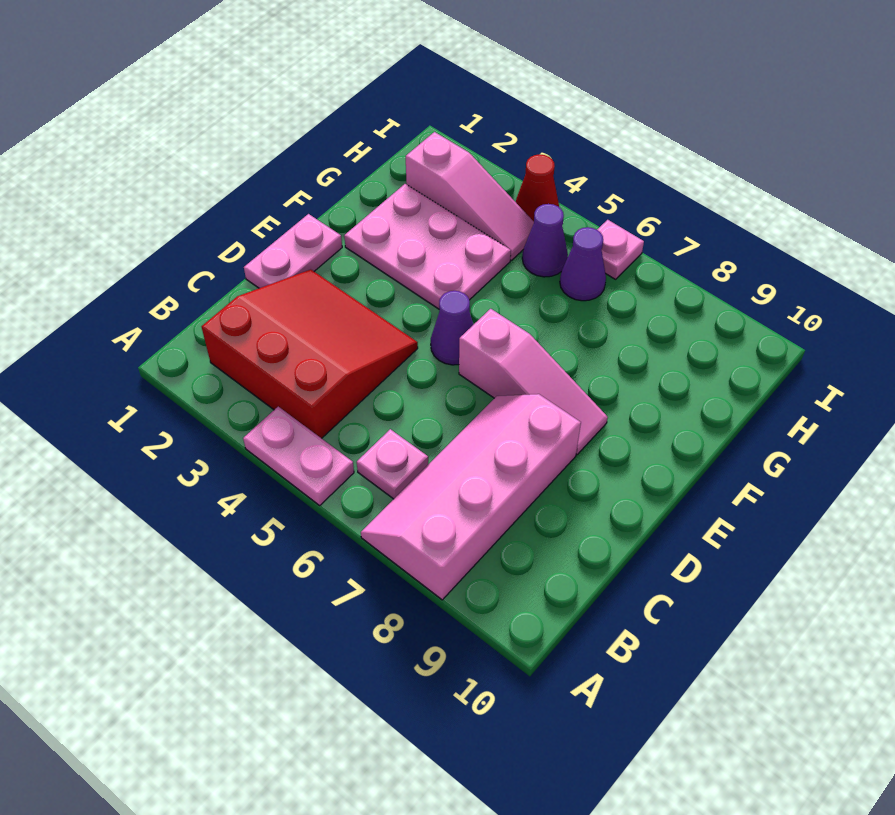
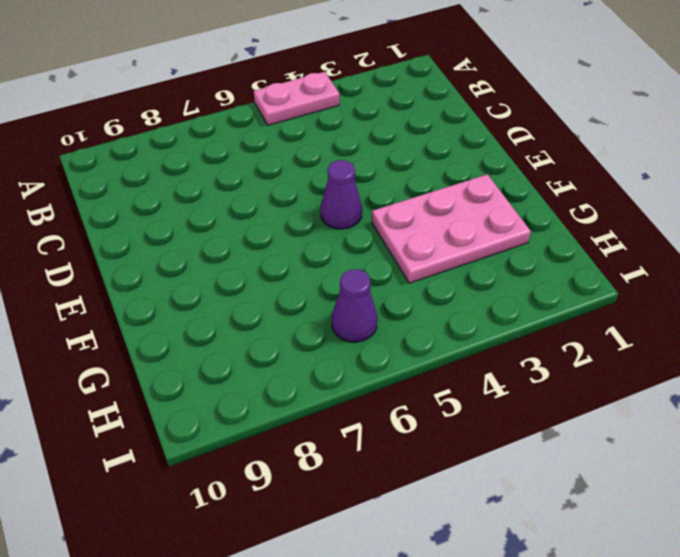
none -> pink slope A7:D8 level 1 top 8
none -> red slope B2:D4 level 1 top B
none -> pink plate B6 level 1

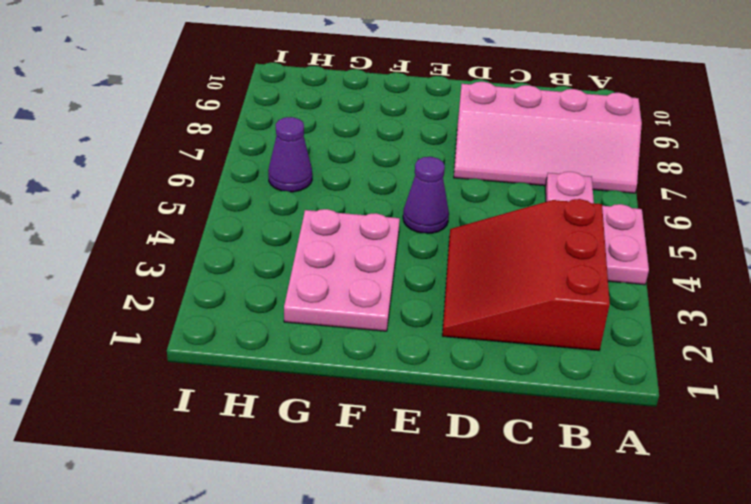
none -> pink plate D1:E1 level 1
none -> pink slope E6:E8 level 1 top 6
none -> pink slope H2:H4 level 1 top 2

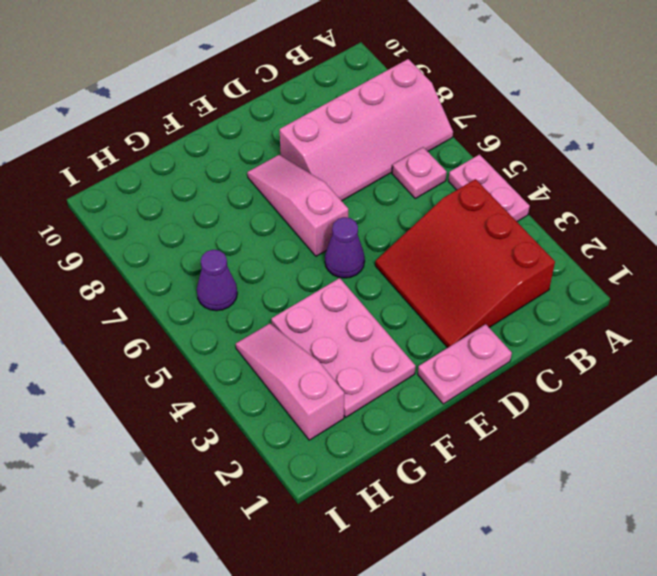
none -> purple cone H5 level 1
none -> red cone I4 level 1
none -> pink plate I6 level 1

